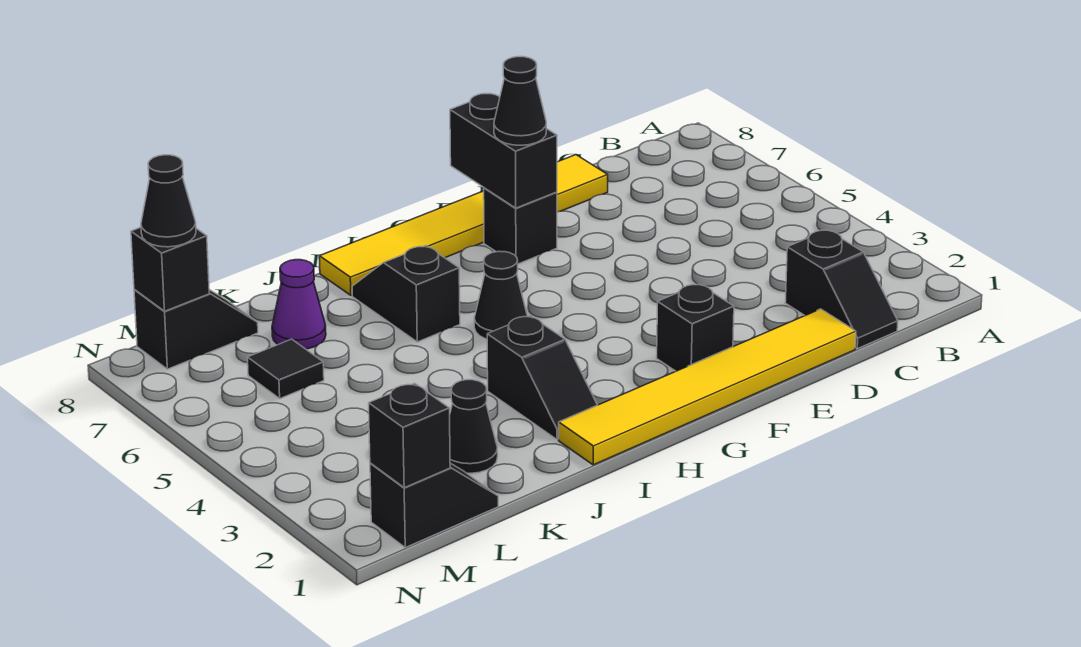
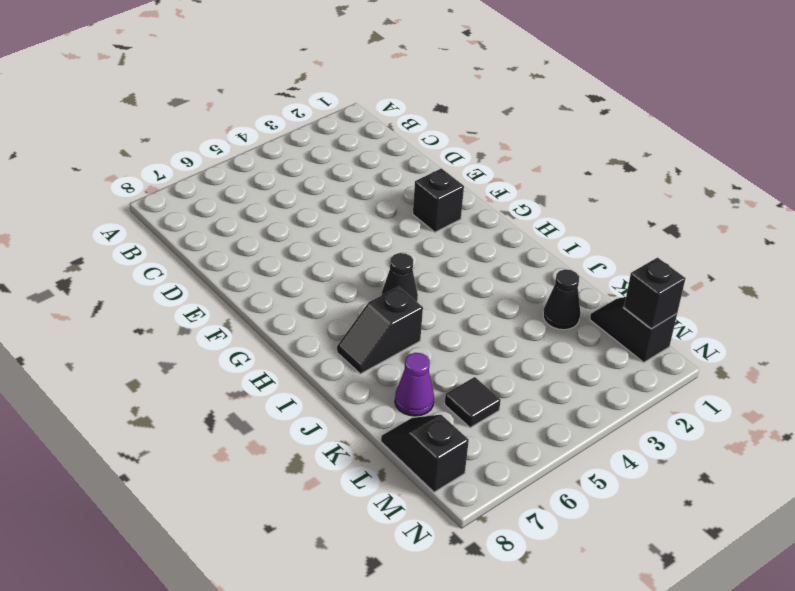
none -> black slope C1:C2 level 1 top 2
none -> yellow tile D1:I1 level 1
none -> yellow tile D8:I8 level 1

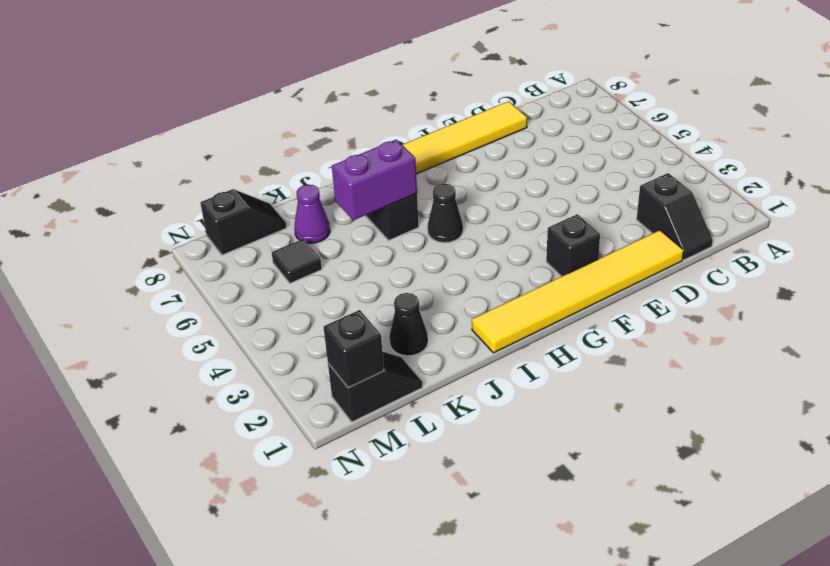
purple brick I6:J6 level 2 -> none
none -> black brick F7 level 1
none -> black slope I2:I3 level 1 top 3
none -> black brick F7:F8 level 2

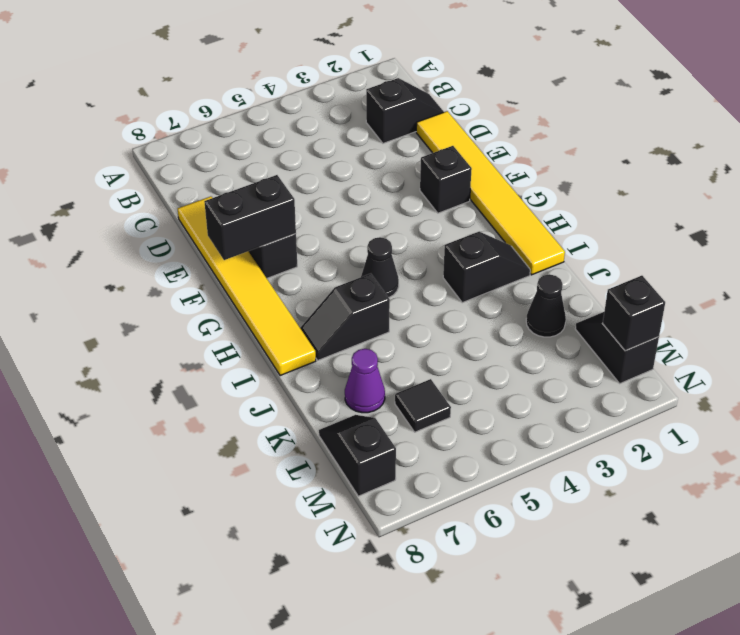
none -> black brick M8 level 2
none -> black cone F7 level 3
none -> black cone M8 level 3

